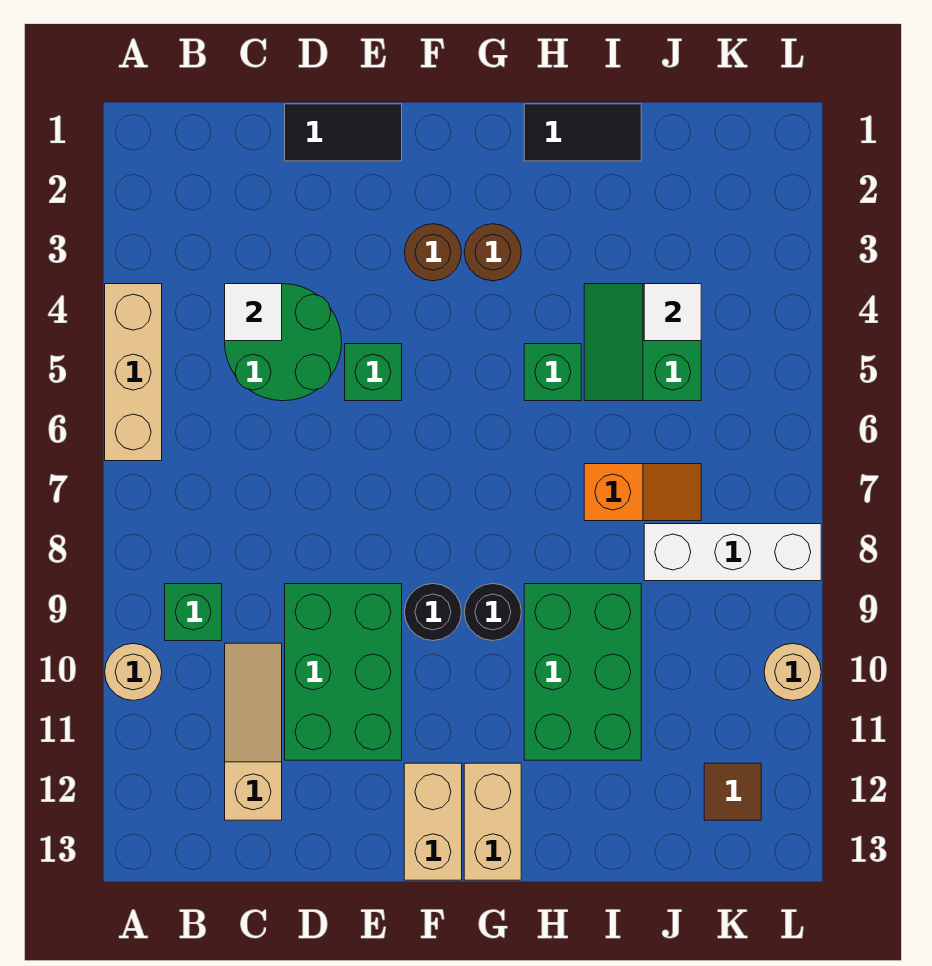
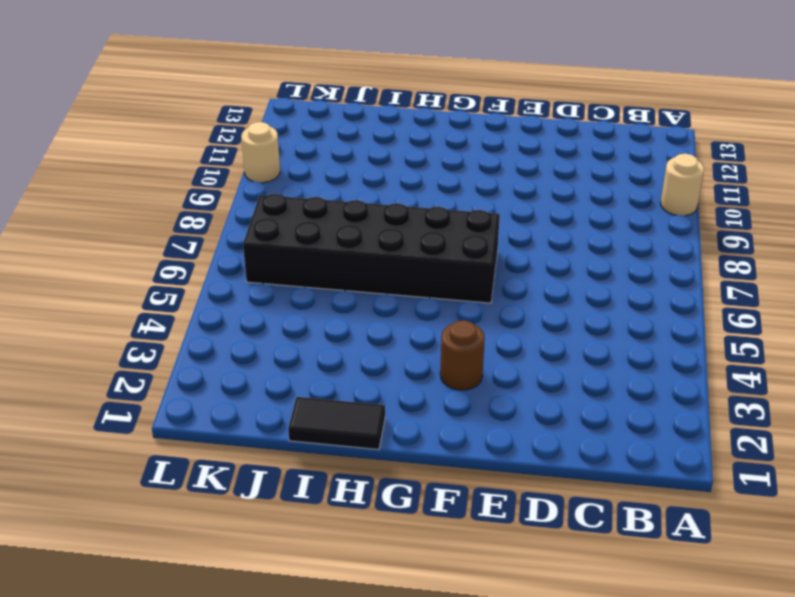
black brick F6:K7 level 1 -> orange slope I7:J7 level 1 top I
none -> tan brick A4:A6 level 1
none -> green brick B9 level 1
none -> green round brick C4:D5 level 1

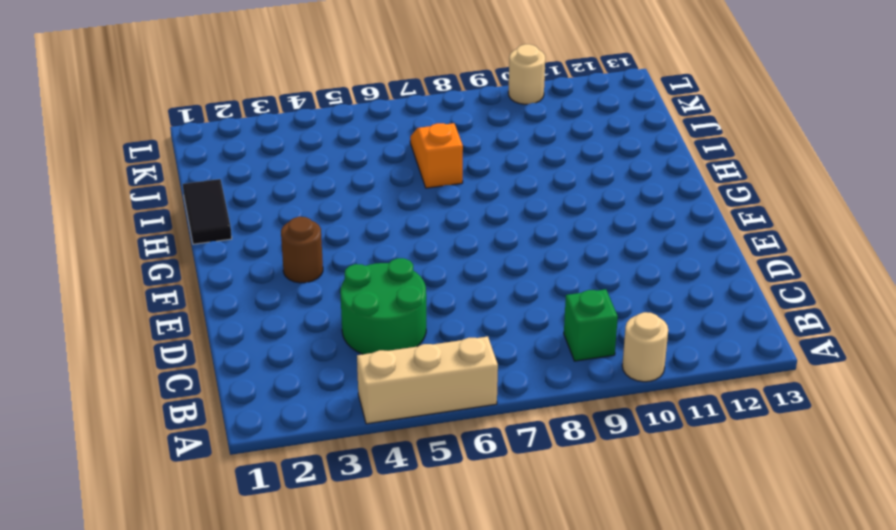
none -> tan slope C10:C12 level 1 top 12
none -> black tile D1:E1 level 1
none -> green brick D9:E11 level 1

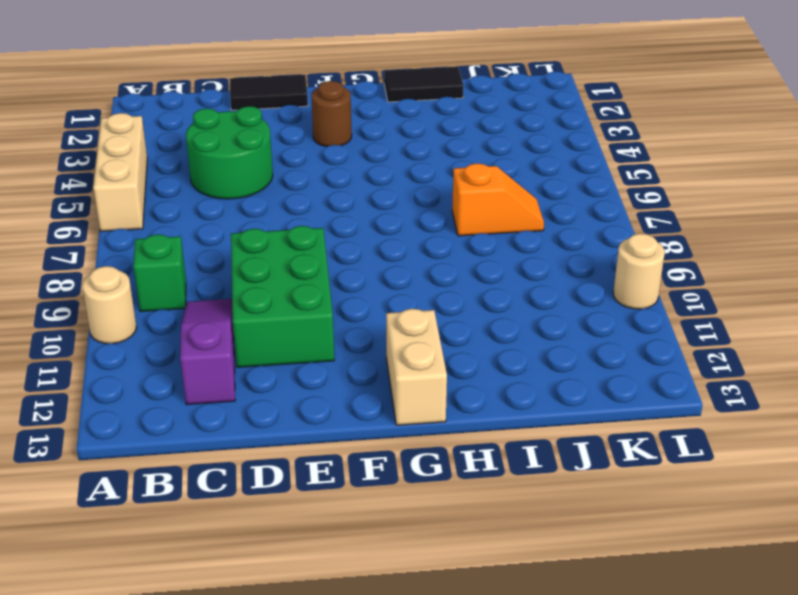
purple slope C10:C12 level 1 top 12 -> tan slope C10:C12 level 1 top 12
none -> green brick E5 level 1
none -> black round brick F9 level 1
none -> tan brick F12:F13 level 1

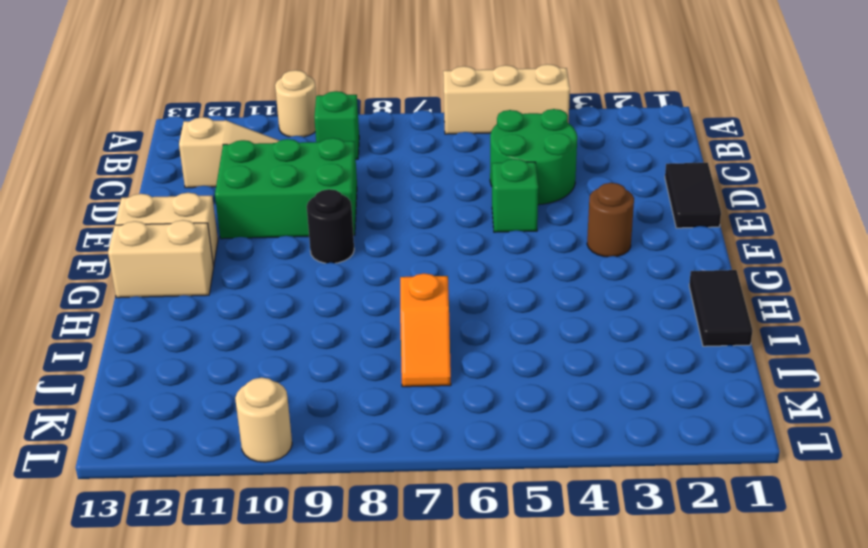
none -> brown round brick G3 level 1
none -> black round brick G9 level 1
none -> green brick H5 level 1

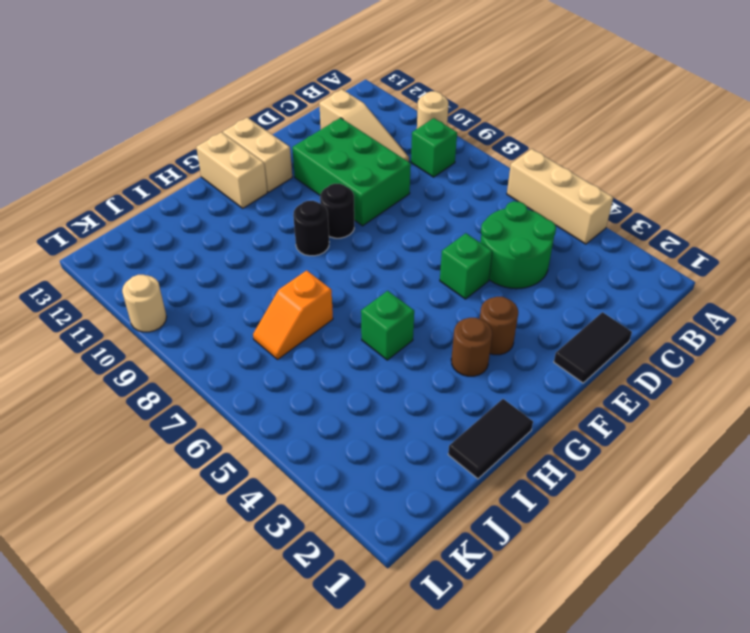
none -> green brick H9:I11 level 1
none -> green slope I4:J5 level 1 top J
none -> white brick J8:L8 level 1

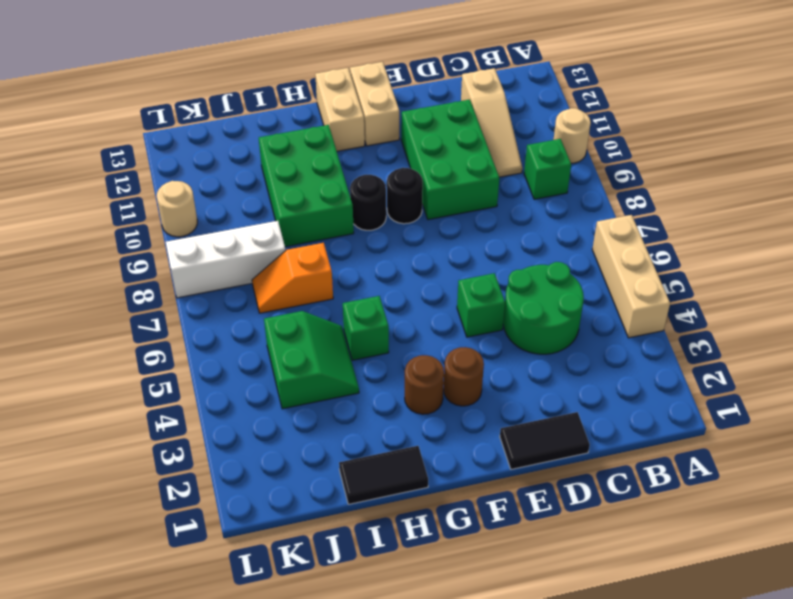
none -> brown tile K12 level 1
none -> white tile C4 level 2
none -> white tile J4 level 2

